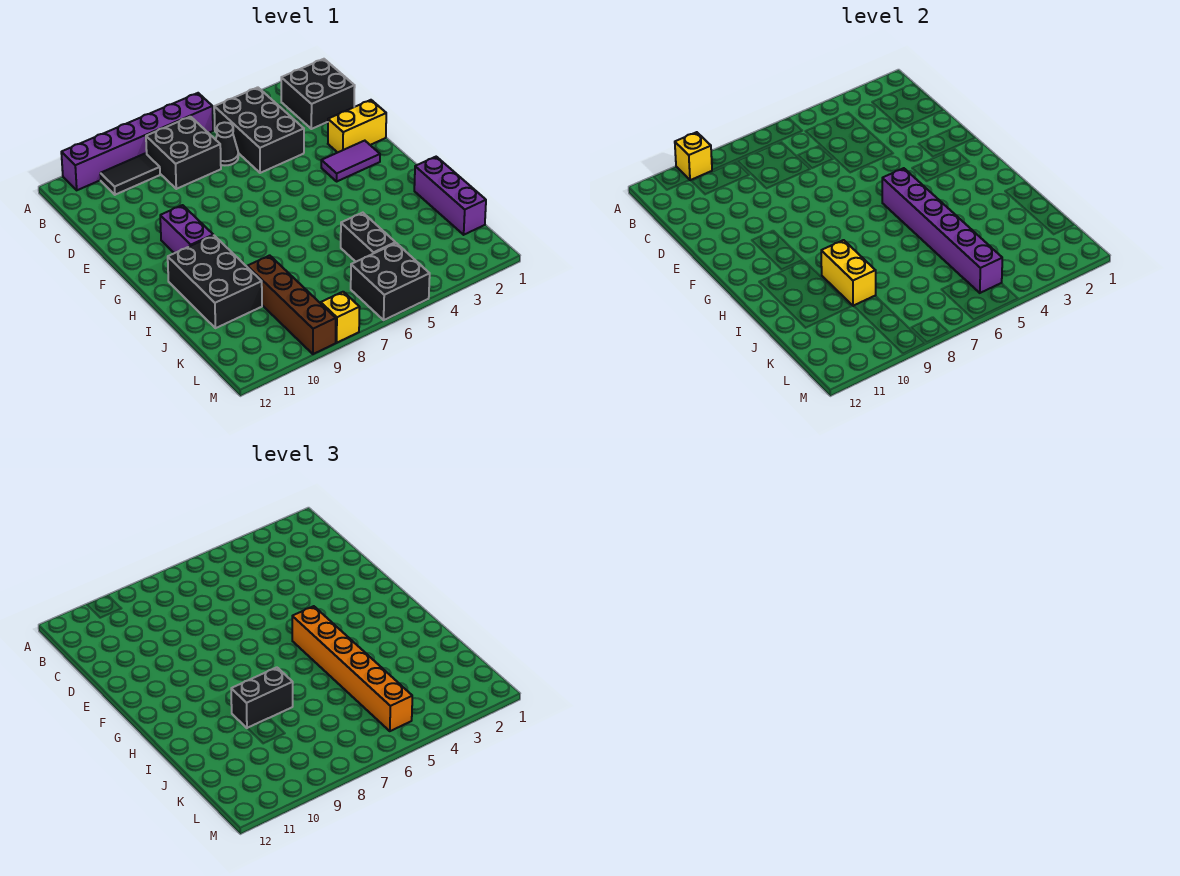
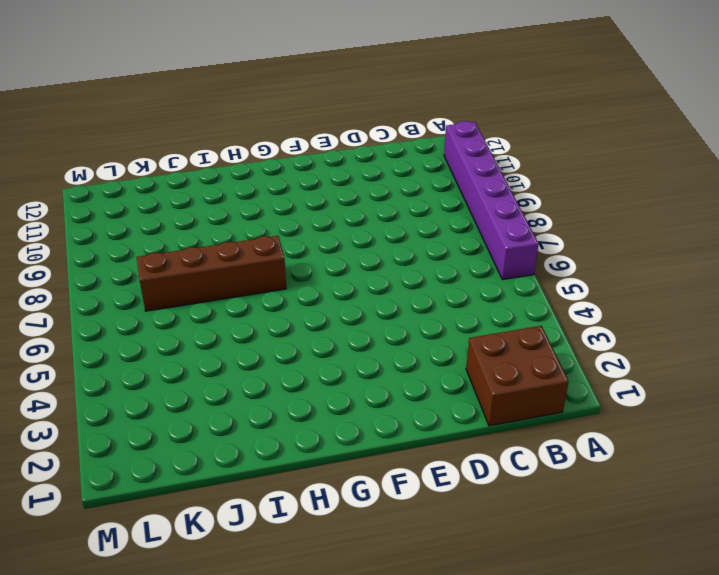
brown brick B1:C2 level 1 -> black brick B1:C2 level 1
brown brick H7:K7 level 1 -> brown brick J9:M9 level 1
none -> black brick B4:D5 level 1
none -> black brick B7:C8 level 1
none -> black tile B9:B10 level 1

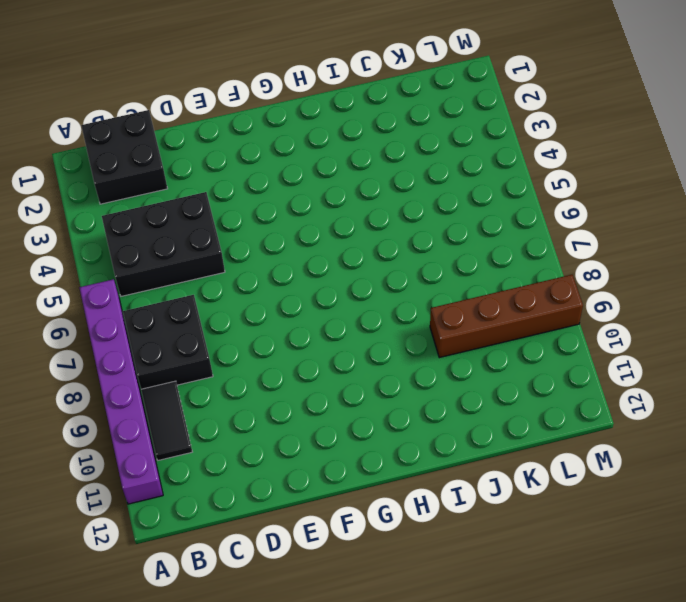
none -> black cone C6 level 1
none -> yellow brick E1:E2 level 1
none -> purple tile F2:F3 level 1

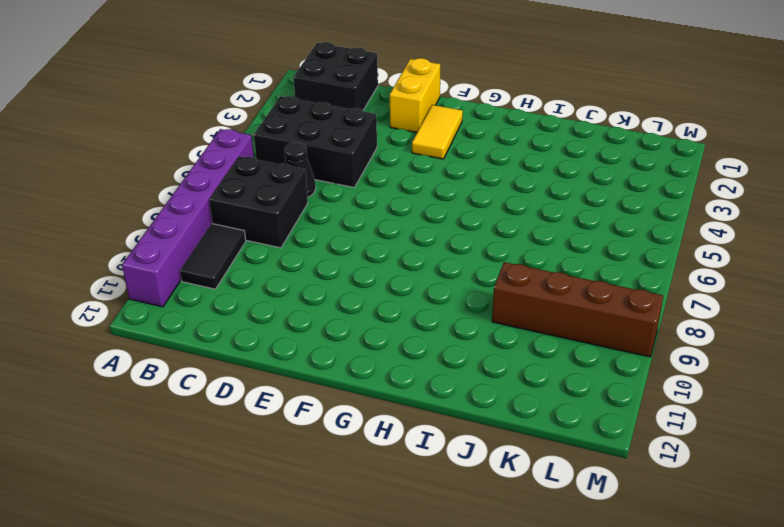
yellow tile F2:F3 level 1 -> purple tile F2:F3 level 1
none -> purple brick F10:G10 level 1
none -> black brick H10:J11 level 1
none -> purple brick I1:K1 level 1

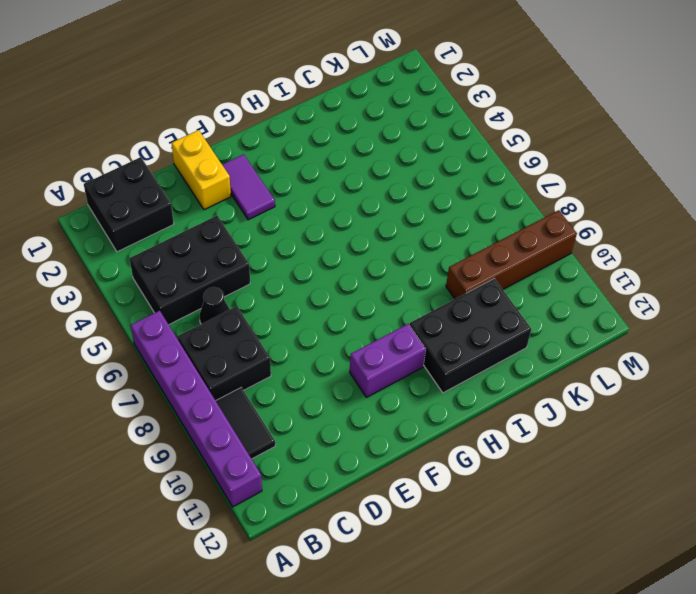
none -> purple brick I1:K1 level 1
none -> black brick J5:K5 level 1
none -> black brick L5:M6 level 1

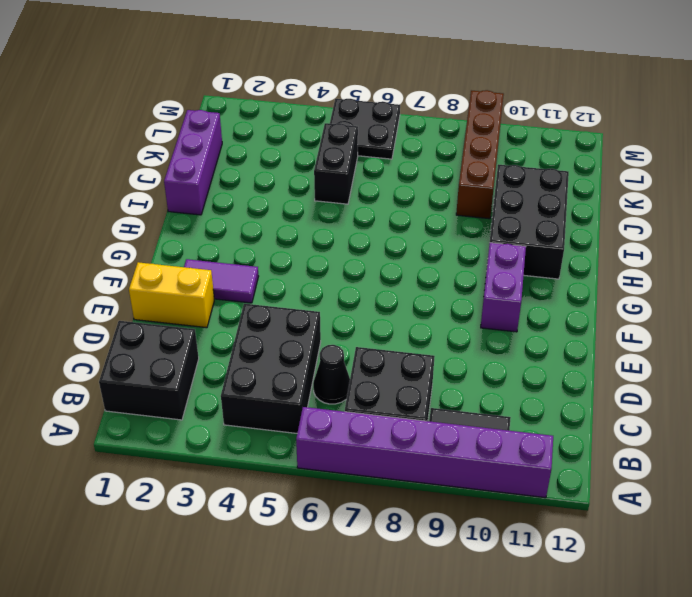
black plate L5:M6 level 1 -> black brick L5:M6 level 1
none -> yellow brick M8 level 1
none -> yellow brick A10 level 2
none -> purple brick G5:L5 level 2

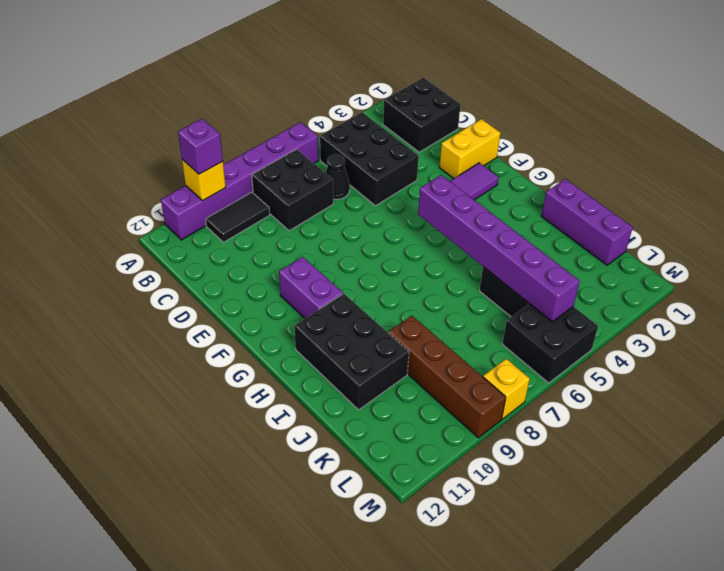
purple brick A10 level 3 -> none
none -> yellow brick I9:J9 level 2
none -> orange brick G5:L5 level 3
none -> black brick I8:I9 level 3

